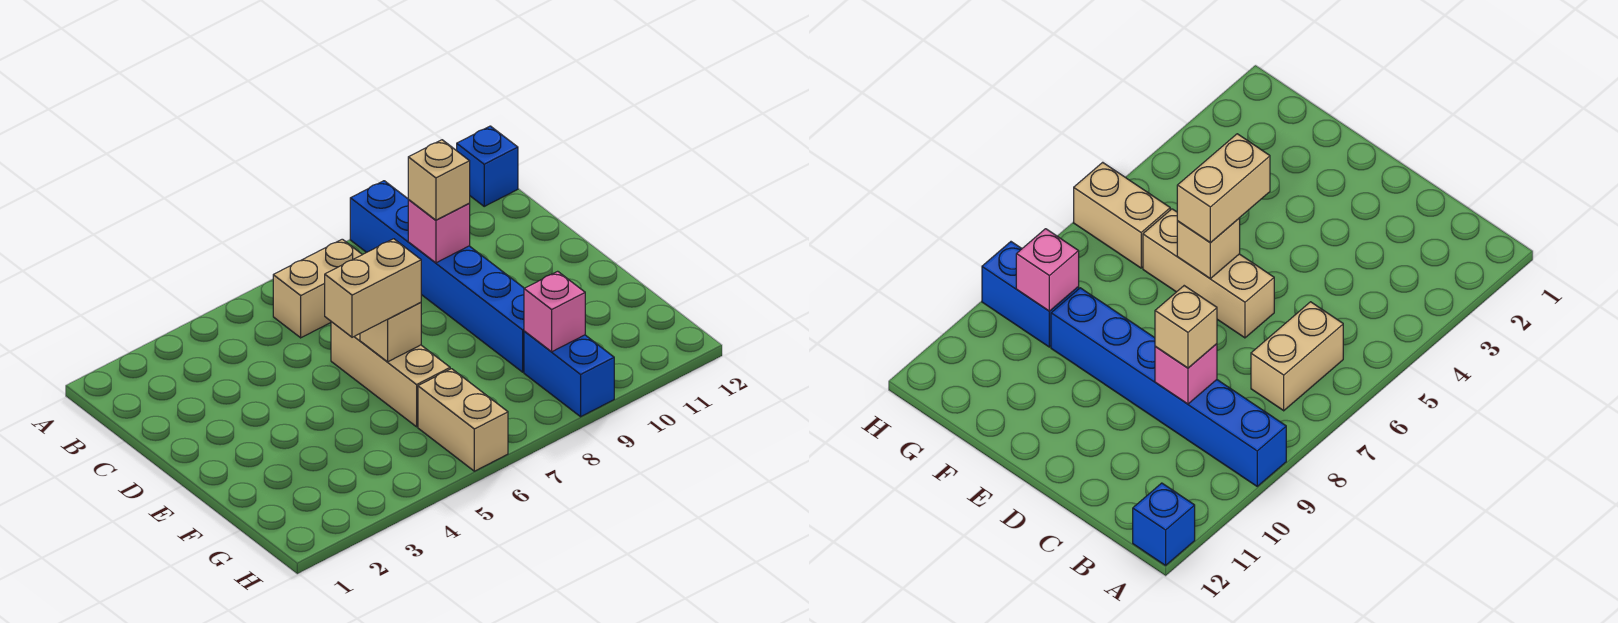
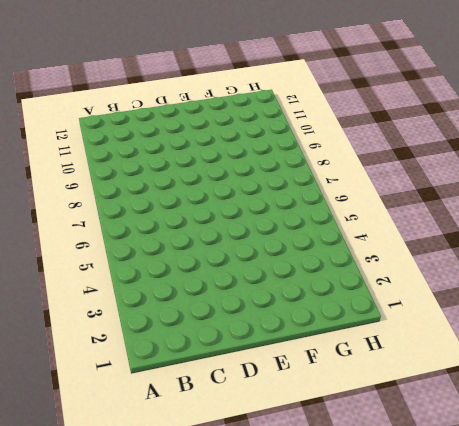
none -> blue brick A9:F9 level 1
none -> blue brick A12 level 1

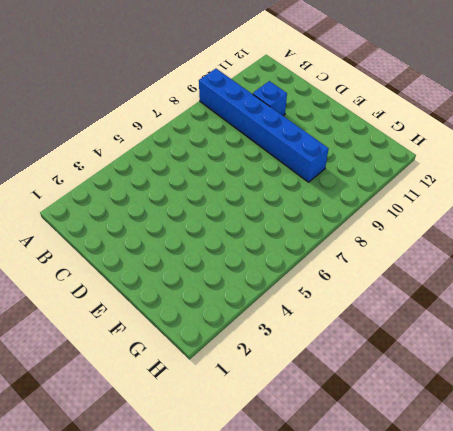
blue brick C10 level 1 -> blue brick A12 level 1
none -> tan brick B6:B7 level 1
none -> tan brick D6:F6 level 1

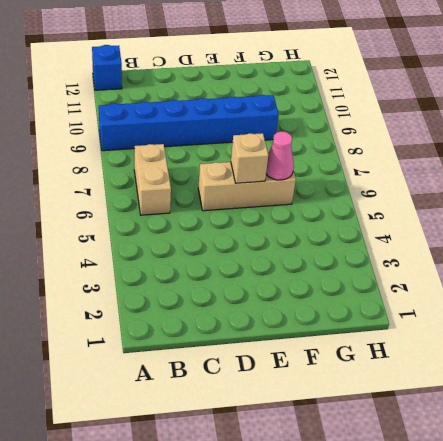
pink cone F6 level 2 -> none
none -> tan brick G6:H6 level 1
none -> blue brick G9:H9 level 1

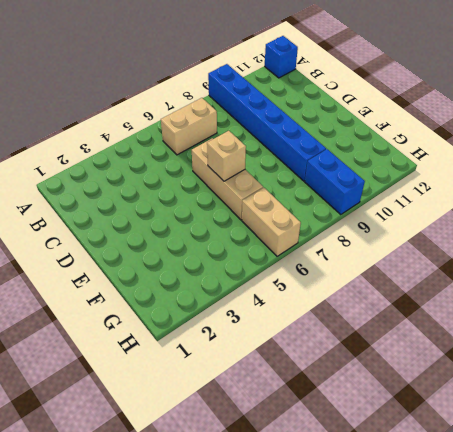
none -> pink brick C9 level 2
none -> pink brick G9 level 2

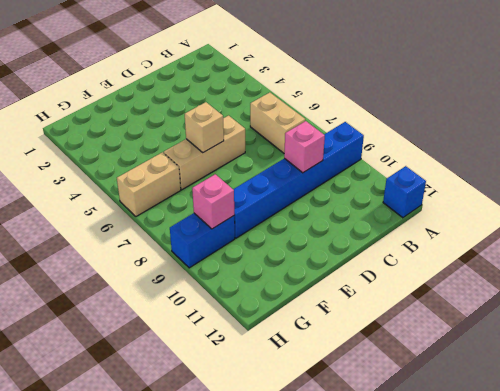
none -> tan brick C9 level 3
none -> tan brick E5:E6 level 3

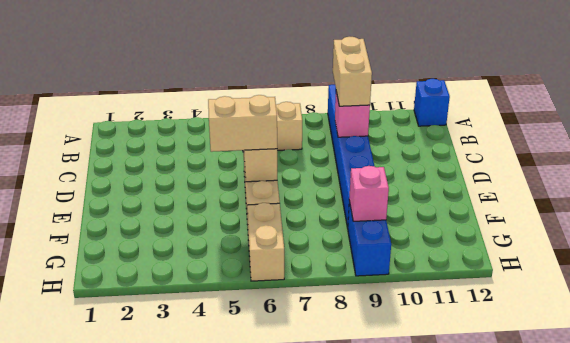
tan brick B9:C9 level 3 -> tan brick C9 level 3

